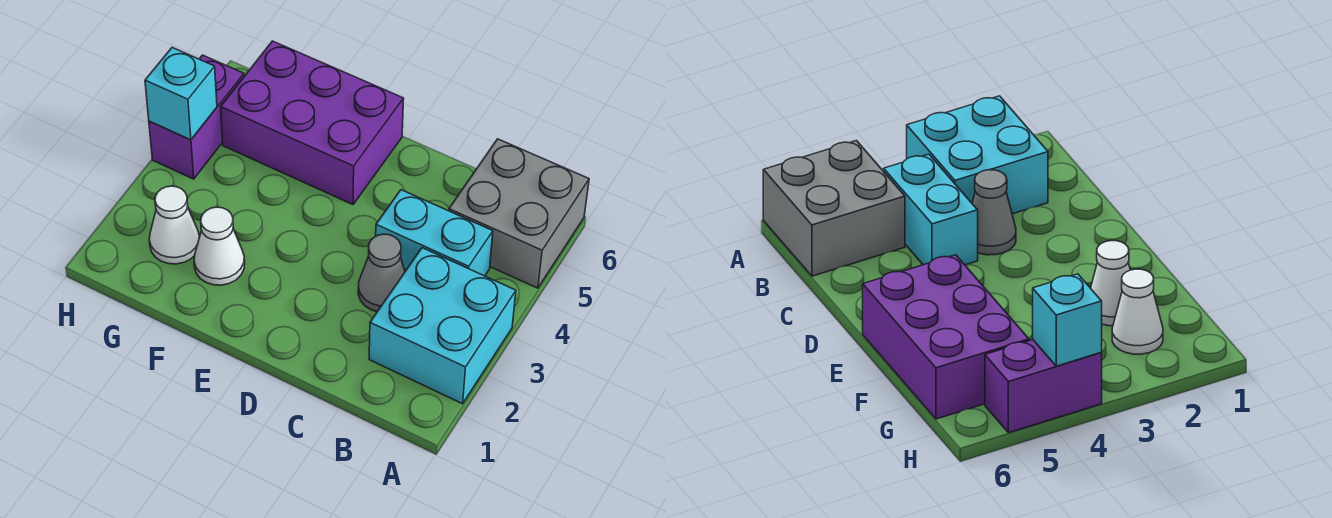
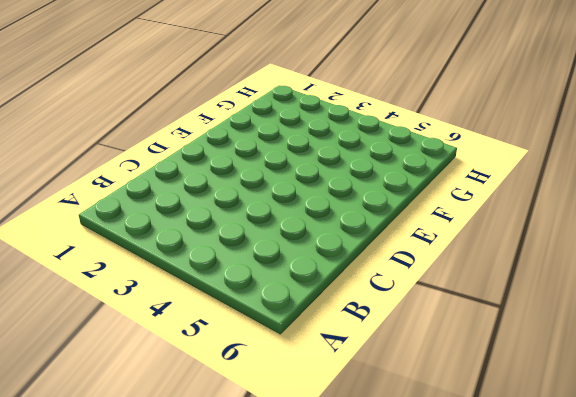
none -> cyan brick A2:B3 level 1
none -> grey brick A5:B6 level 1

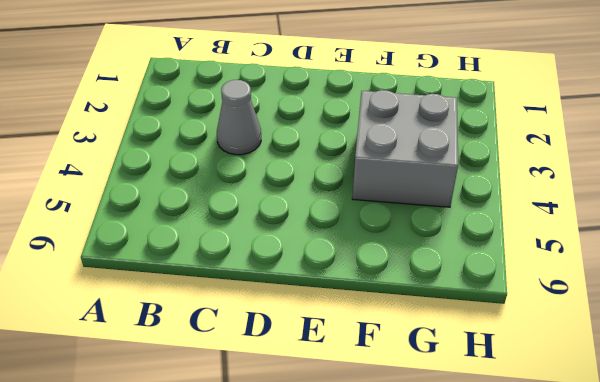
grey brick F3:G4 level 1 -> grey brick A5:B6 level 1
none -> cyan brick A2:B3 level 1
none -> cyan brick B4:C4 level 1

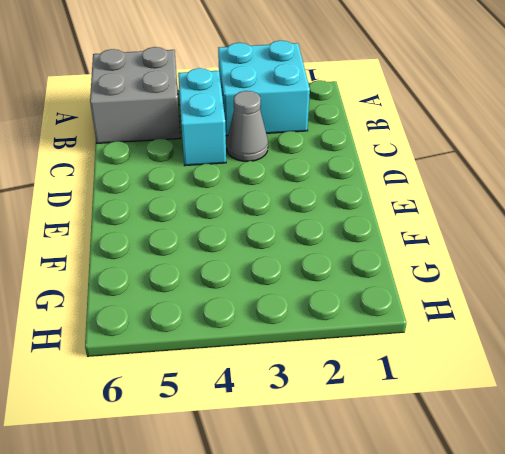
none -> purple brick E5:G6 level 1
none -> white cone F2 level 1

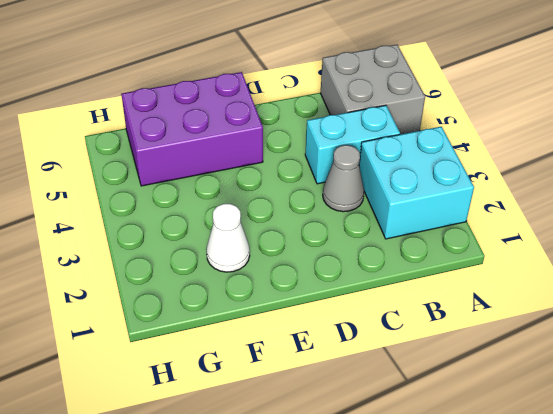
none -> white cone G2 level 1
none -> purple brick H4:H5 level 1

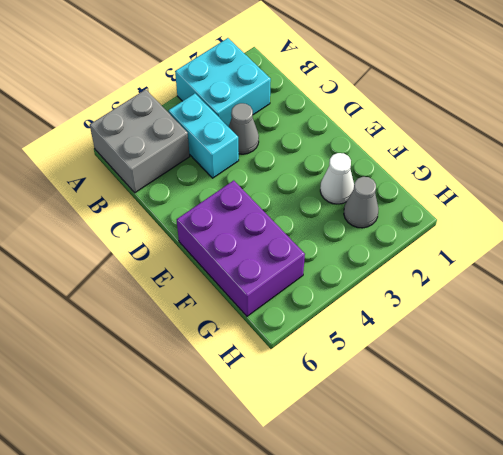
grey cone G2 level 1 -> white cone G2 level 1
none -> purple brick H4:H5 level 1
none -> cyan brick H4 level 2

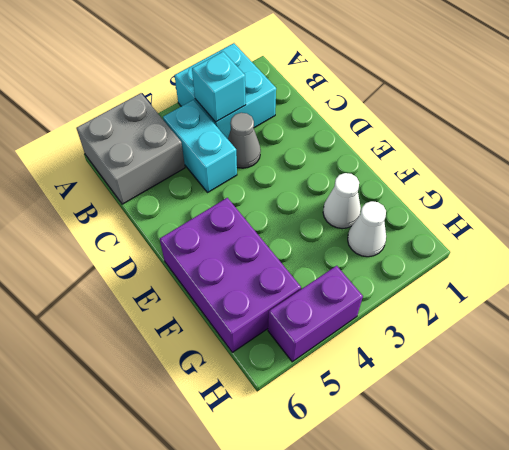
cyan brick B3 level 2 -> cyan brick H4 level 2

